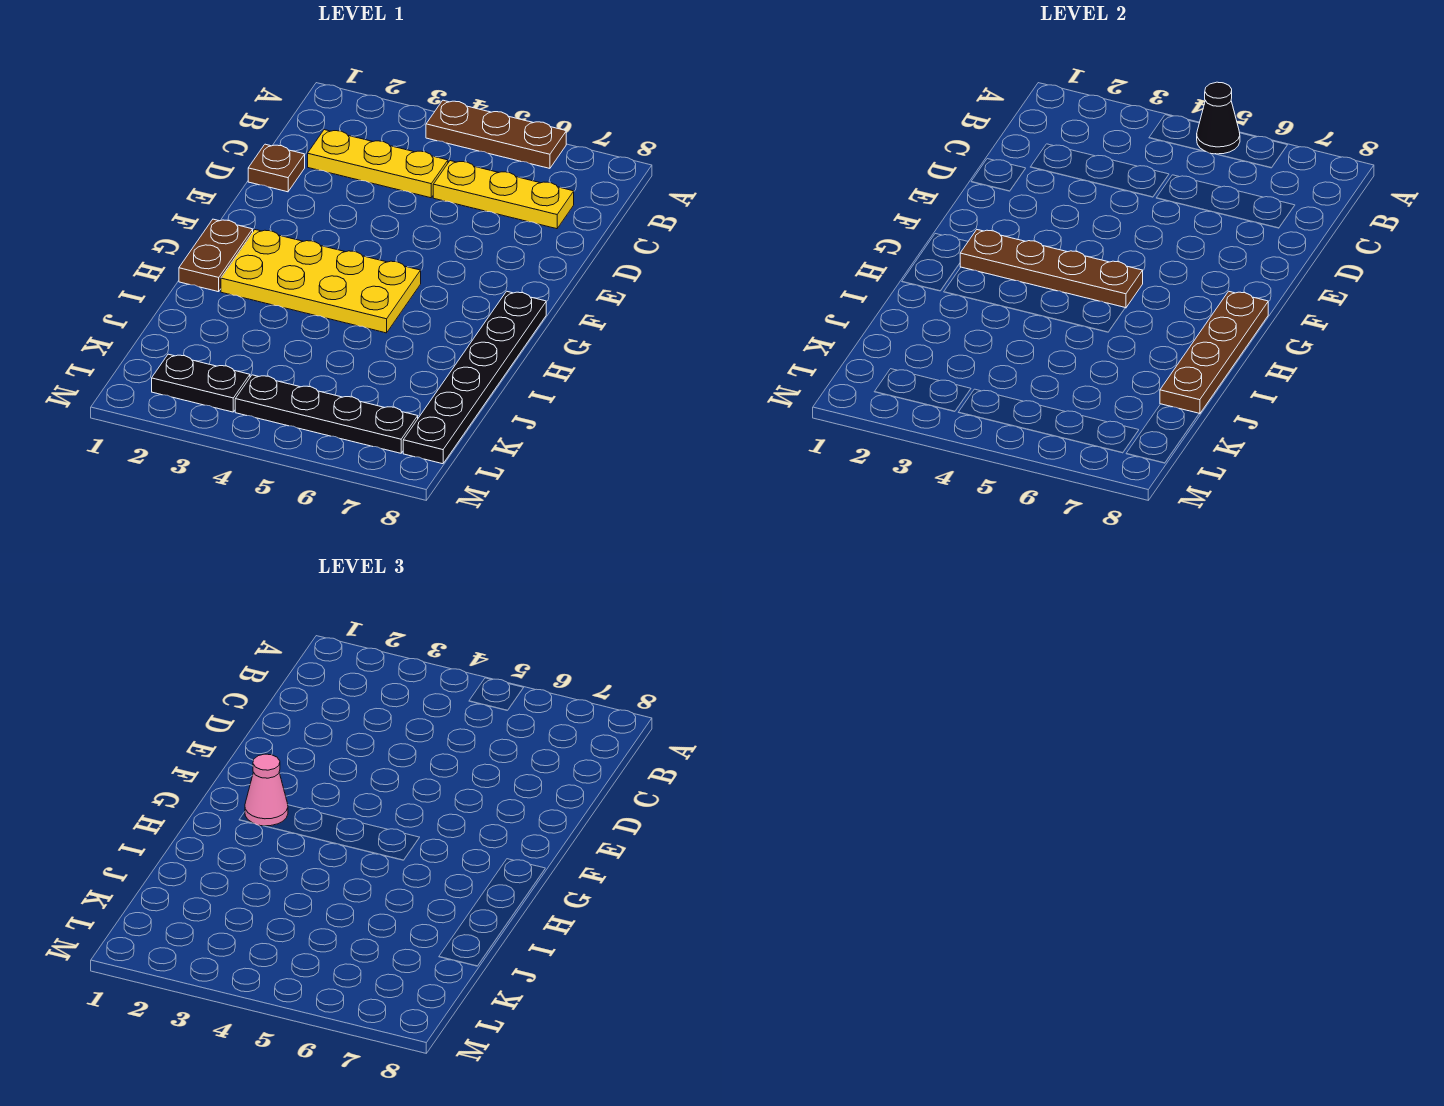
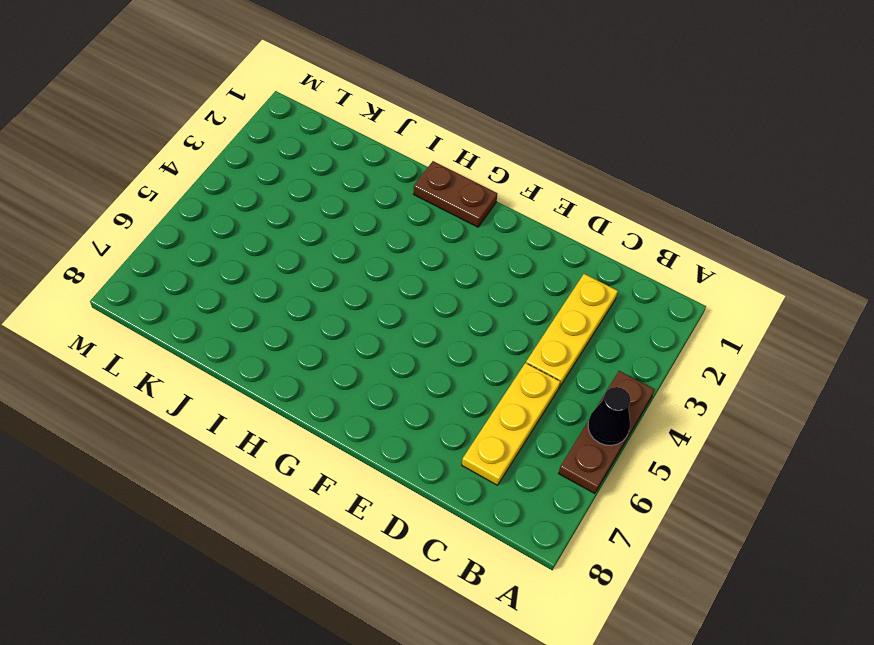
none -> brown plate D1 level 1
none -> yellow plate G2:H5 level 1
none -> black plate G8:L8 level 1

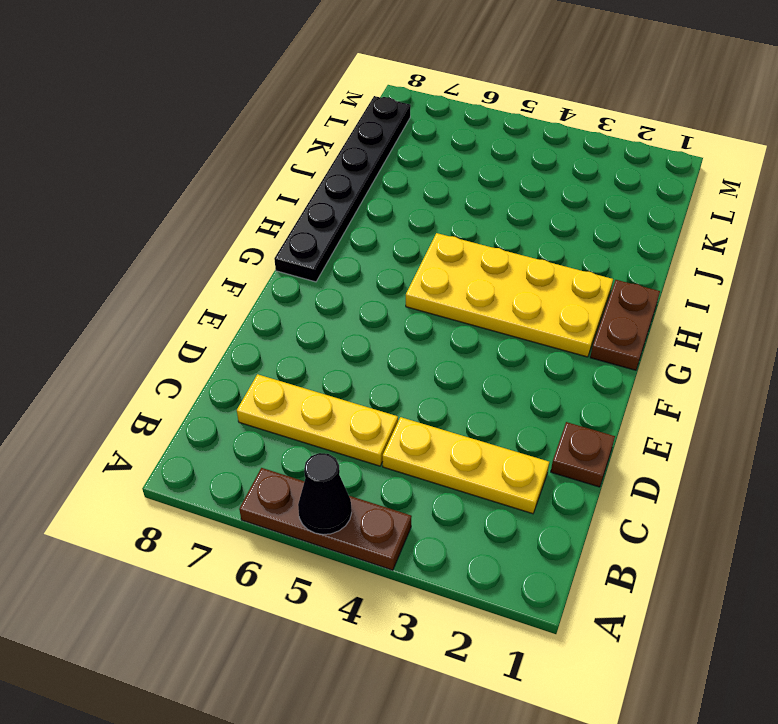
none -> black plate L2:L3 level 1
none -> black plate L4:L7 level 1
none -> brown plate G2:G5 level 2

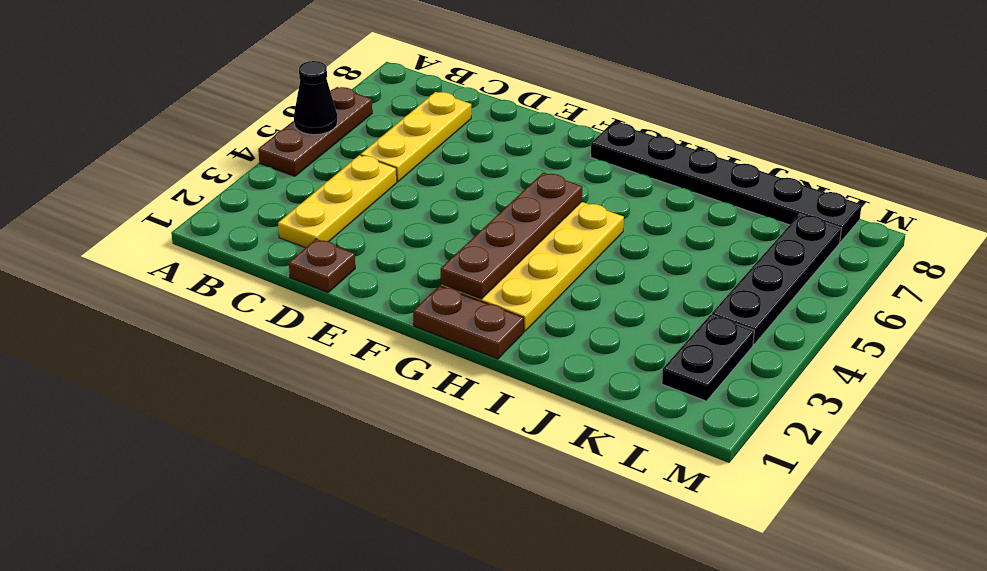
none -> brown plate G8:J8 level 2
none -> pink cone G2 level 3

